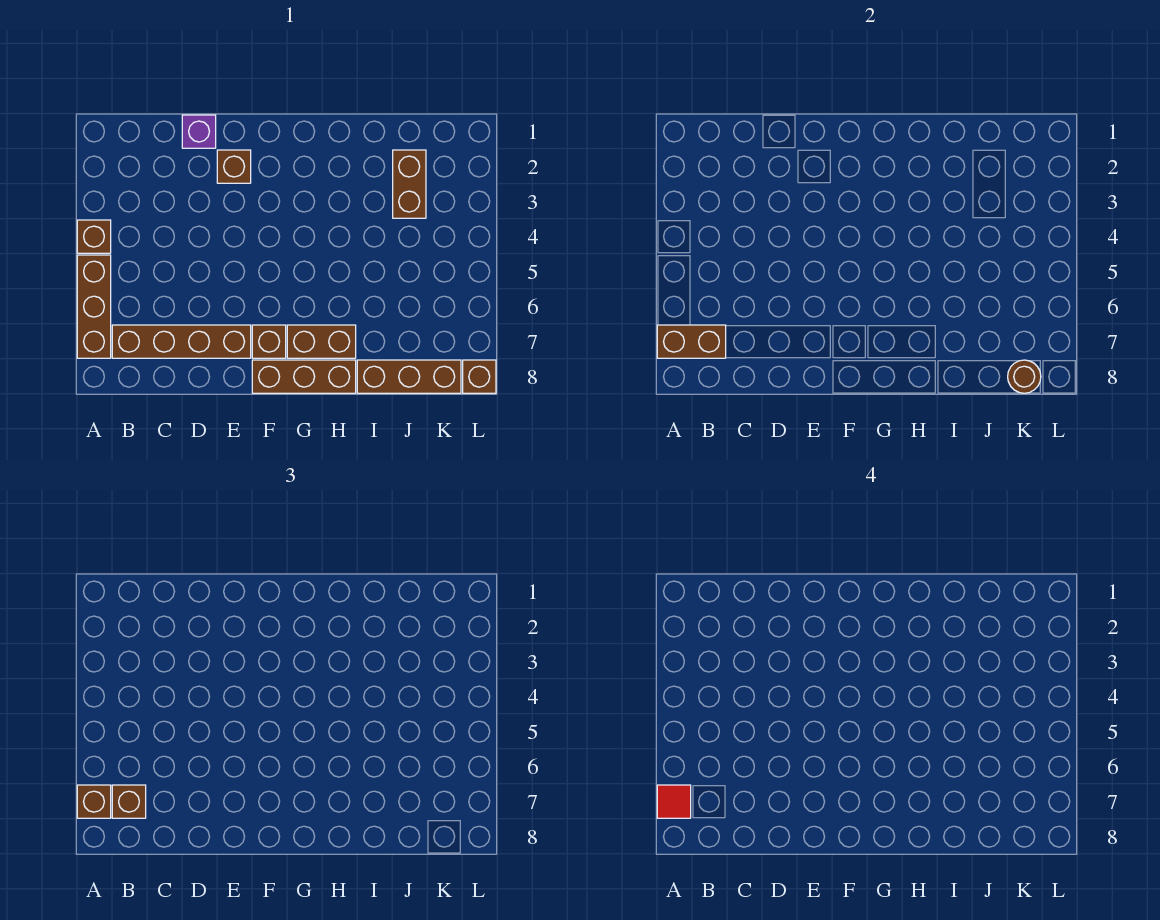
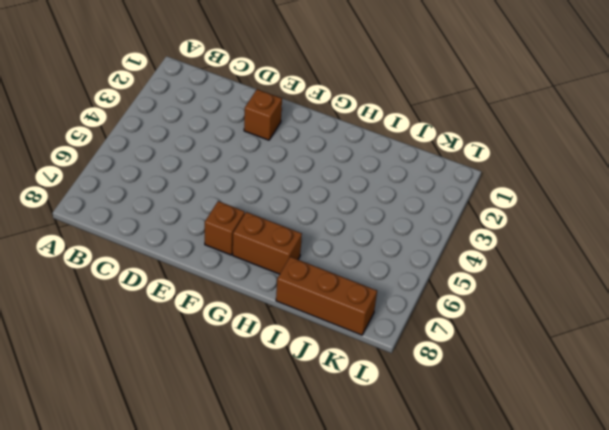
none -> brown brick A4 level 1
none -> brown brick A5:A7 level 1
none -> brown brick B7:E7 level 1

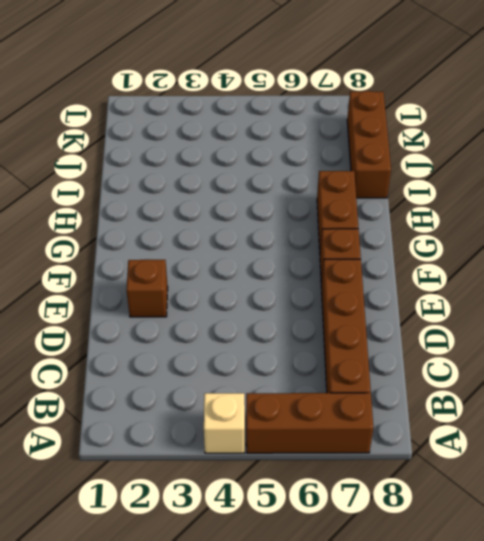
tan brick A4 level 1 -> brown brick A4 level 1
none -> purple brick D1 level 1
none -> brown brick F8:H8 level 1
none -> brown brick J2:J3 level 1

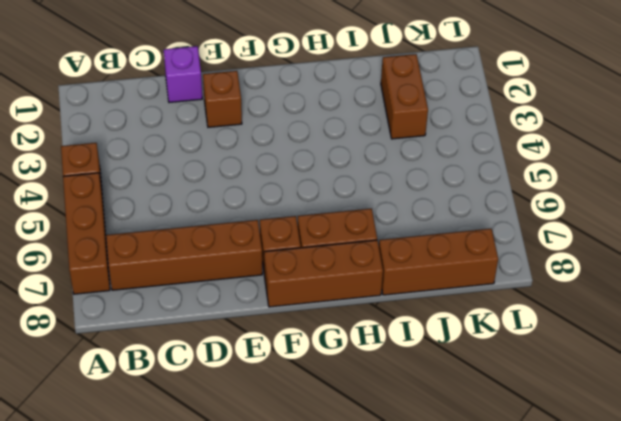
none -> brown brick L8 level 1
none -> brown brick A7:B7 level 2
none -> brown round brick K8 level 2

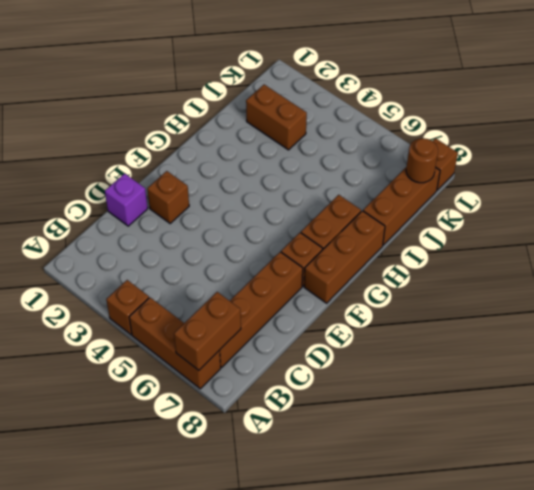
none -> brown brick A7 level 3
none -> brown brick B7 level 3
none -> red tile A7 level 4

